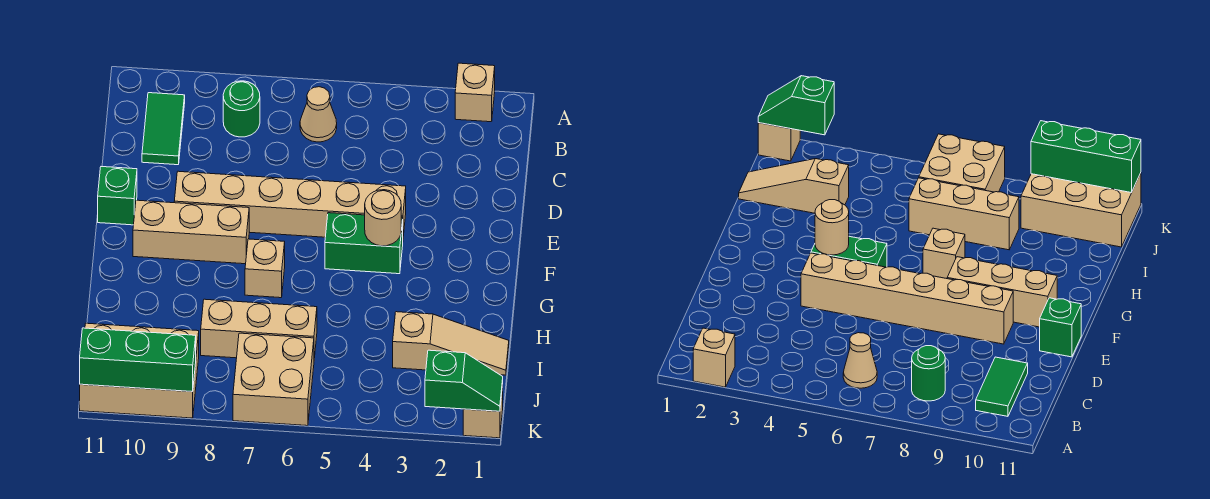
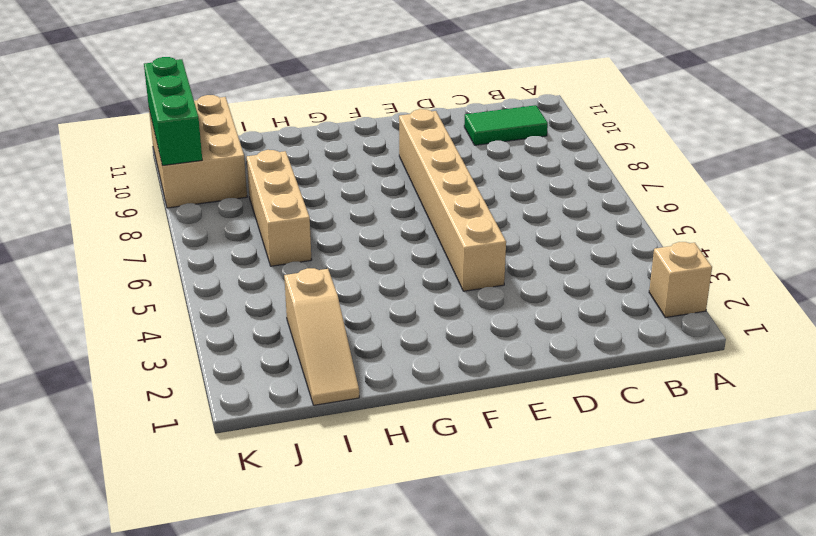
none -> tan cone B6 level 1
none -> green round brick B8 level 1
none -> green brick E11 level 1

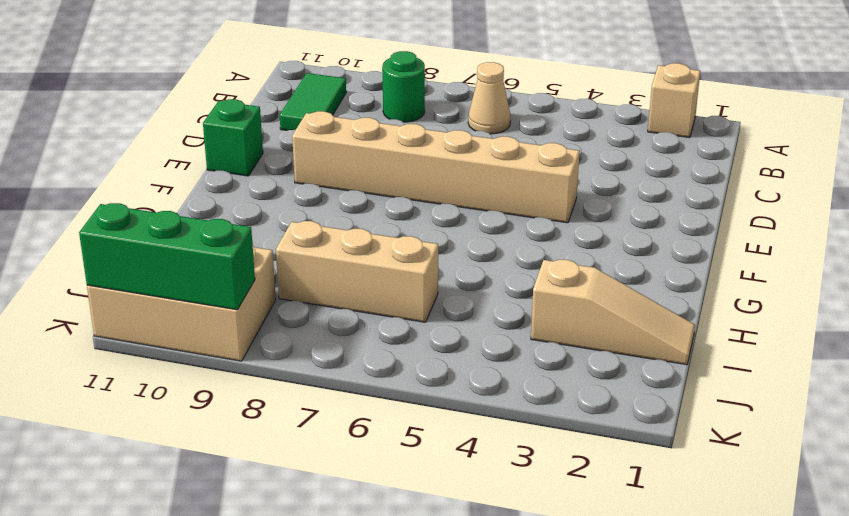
none -> green brick F4:F5 level 1
none -> tan brick F8:F10 level 1
none -> tan brick G7 level 1

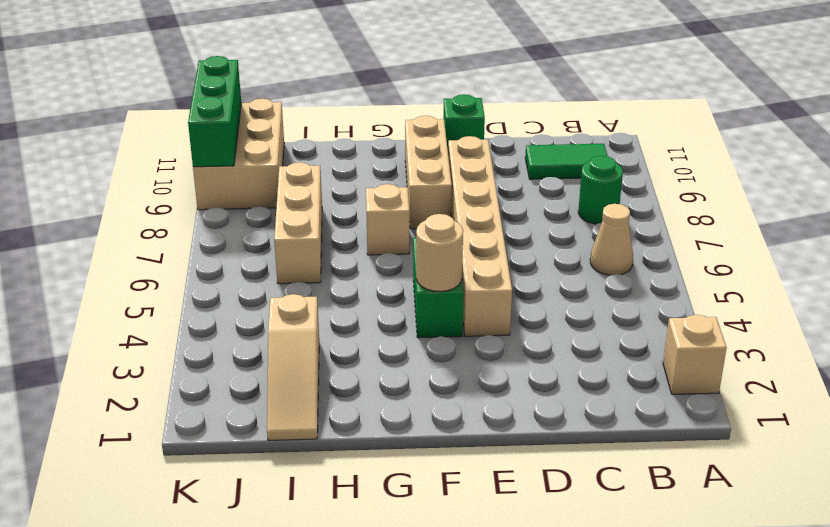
none -> tan brick J6:K7 level 1
none -> tan brick K1 level 1
none -> green slope K1:K2 level 2 top 2

